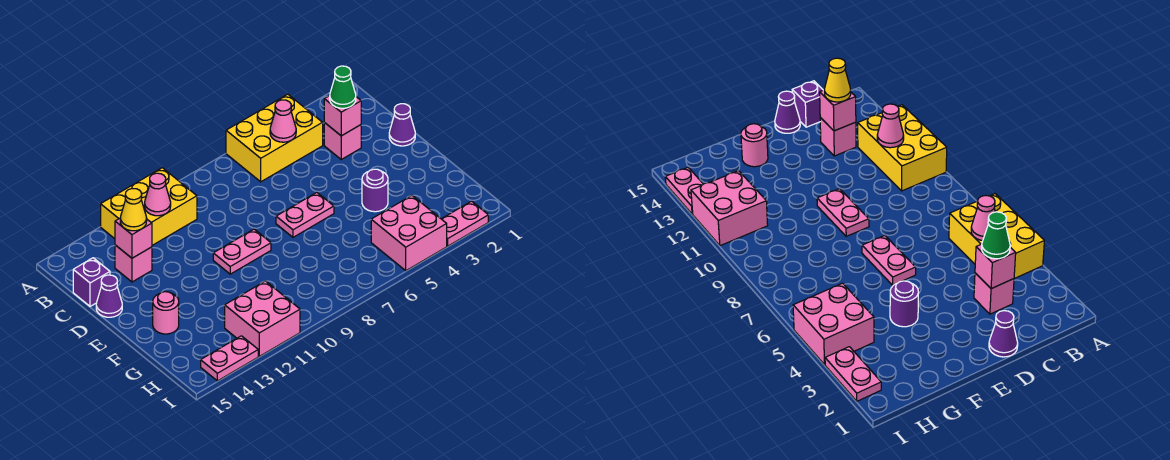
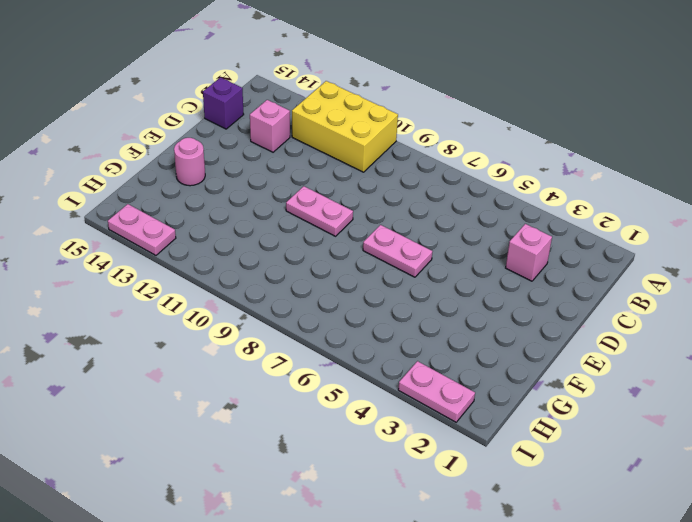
none -> yellow brick A4:B6 level 1
none -> purple cone D1 level 1
none -> purple cone D15 level 1

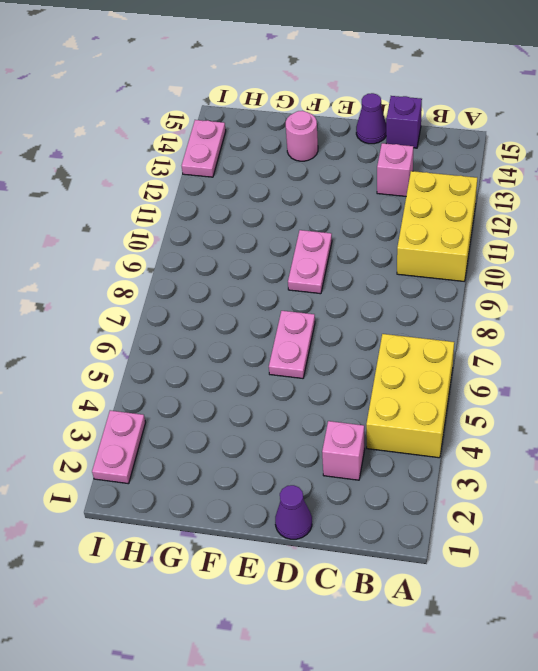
none -> purple round brick F4 level 1
none -> pink brick H4:I5 level 1
none -> pink brick H11:I12 level 1

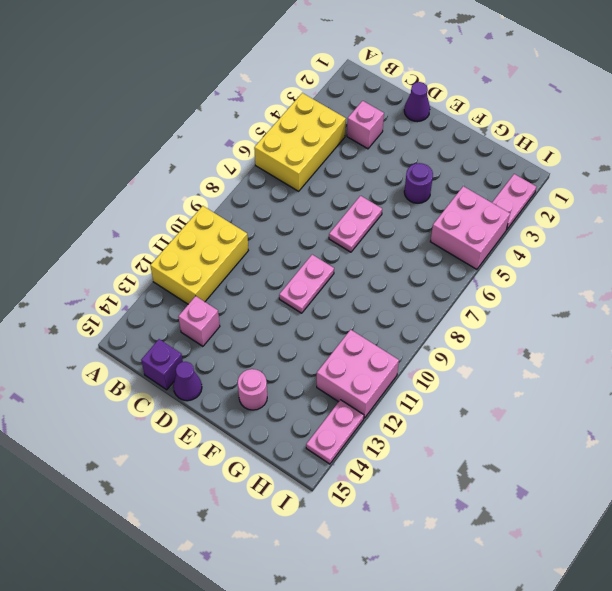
none -> pink cone B5 level 2
none -> pink cone B11 level 2
none -> pink brick C3 level 2

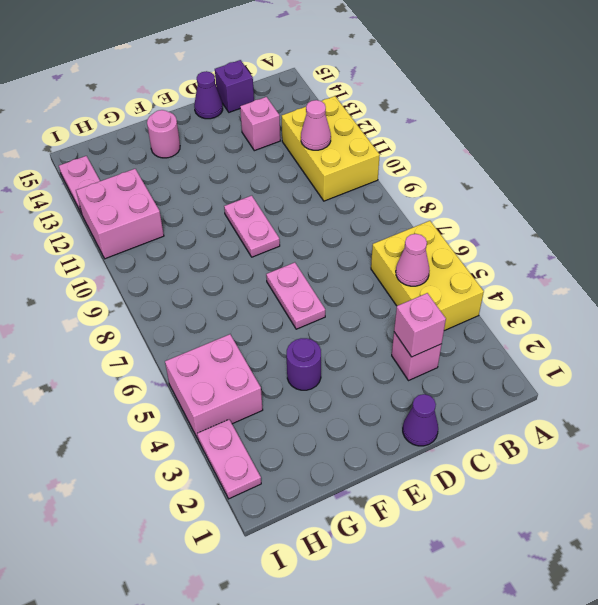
none -> pink brick C13 level 2
none -> green cone C3 level 3
none -> yellow cone C13 level 3

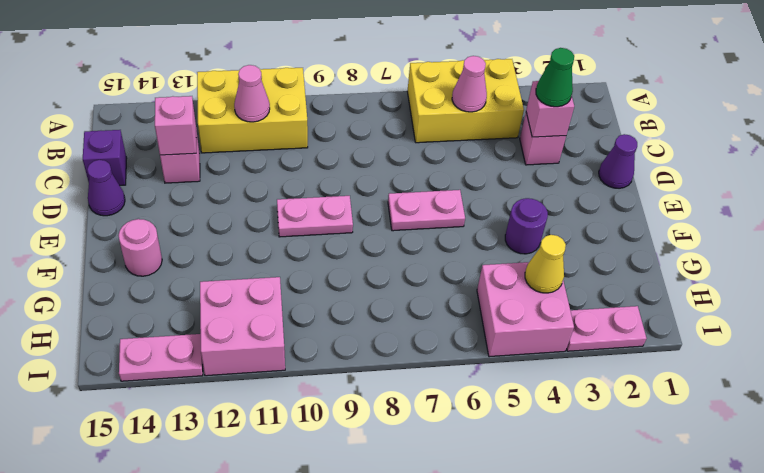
yellow cone H4 level 2 -> yellow cone C13 level 3

